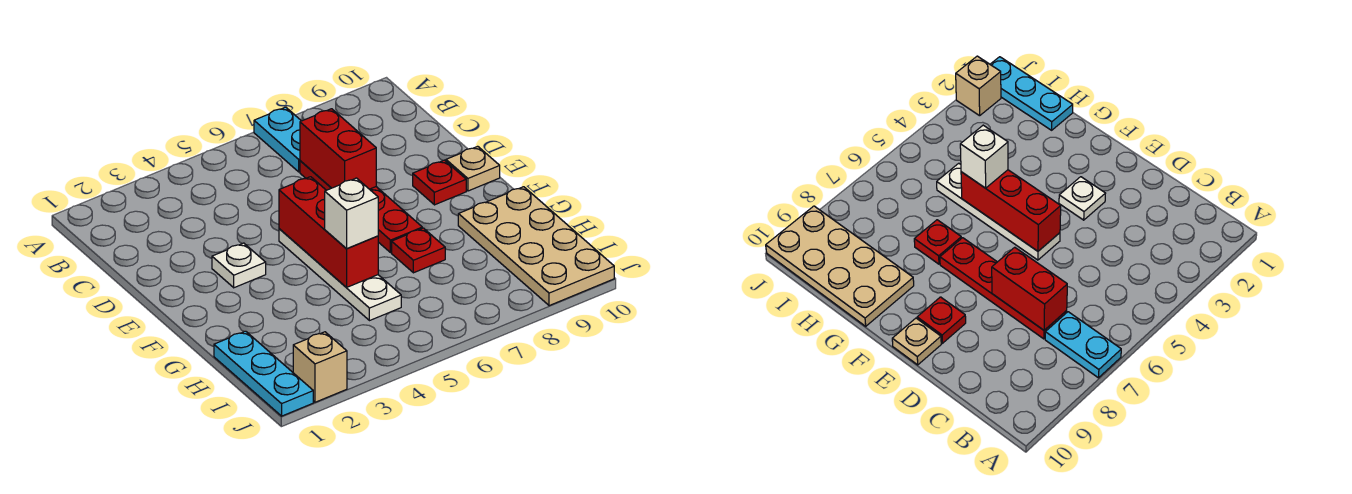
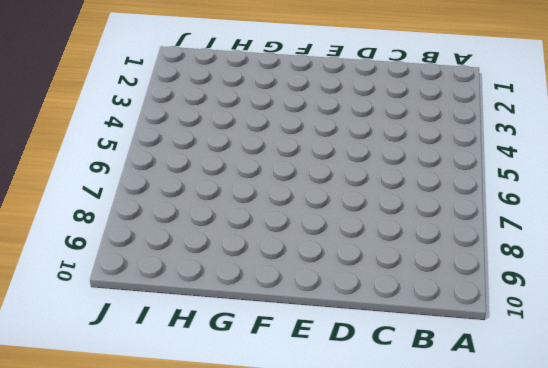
none -> cyan plate A7:B7 level 1
none -> red plate C7:F7 level 1
none -> white plate E3 level 1

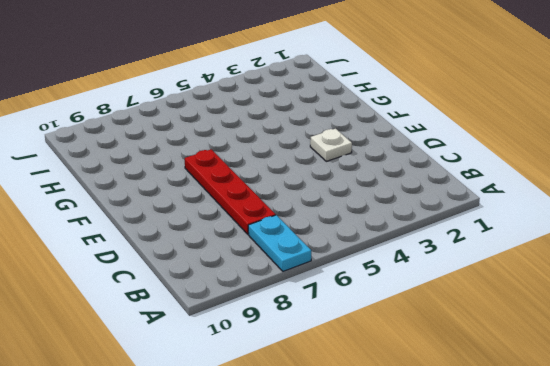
none -> white plate E5:H5 level 1
none -> red plate E9 level 1
none -> tan plate E10 level 1

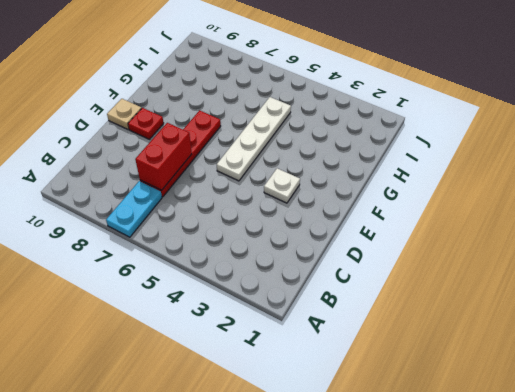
none -> red plate G7 level 1
none -> tan plate G9:J10 level 1
none -> cyan plate H1:J1 level 1

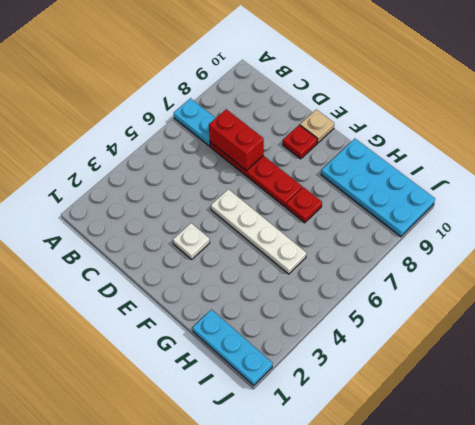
cyan plate G9:J10 level 1 -> tan plate G9:J10 level 1
none -> tan brick J2 level 1
none -> red brick E5:G5 level 2
none -> white brick G5 level 3

